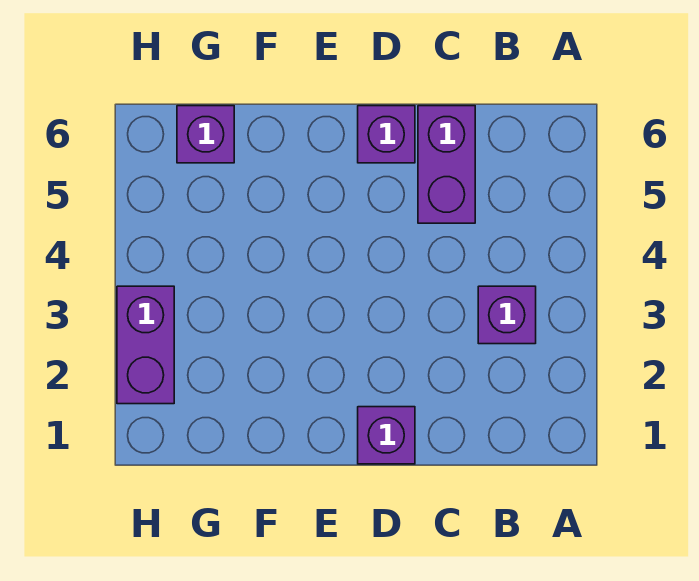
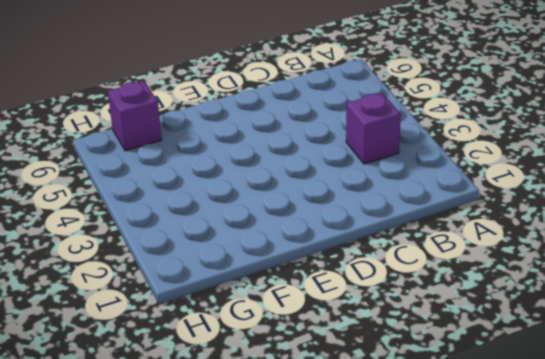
none -> purple brick C5:C6 level 1
none -> purple brick D1 level 1

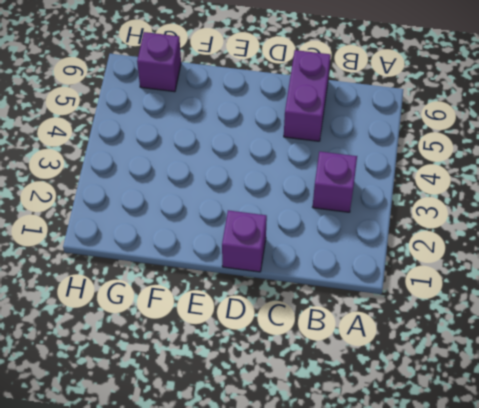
none -> purple brick D6 level 1
none -> purple brick H2:H3 level 1

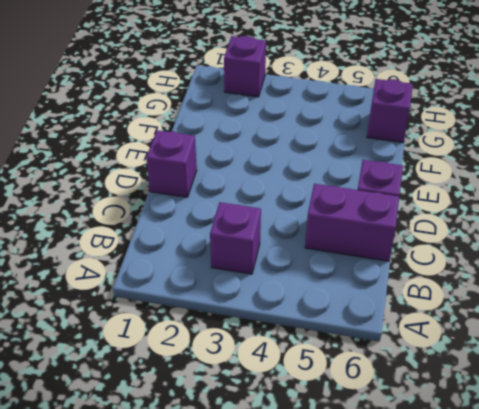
purple brick H2 level 1 -> purple brick H2:H3 level 1

